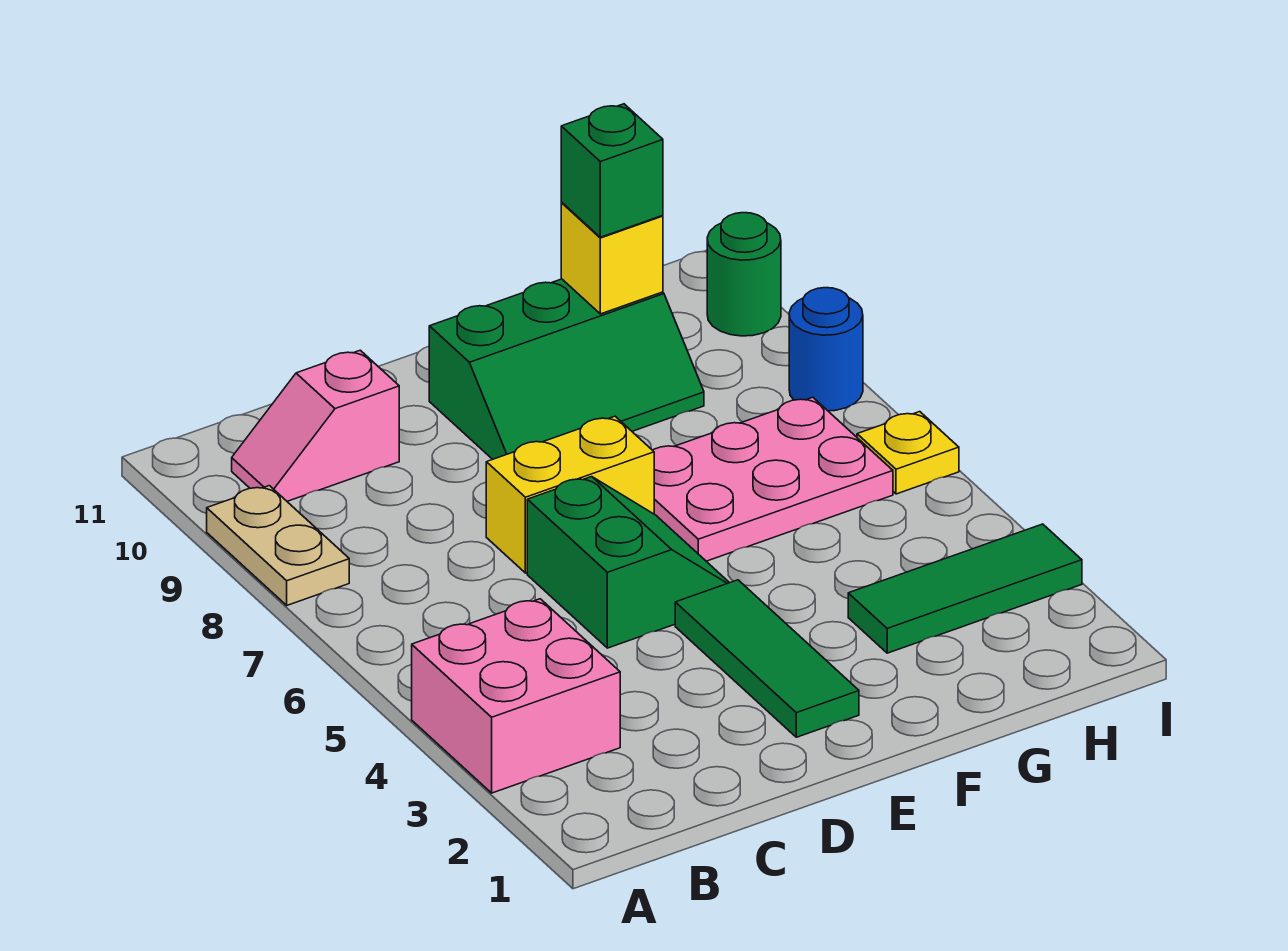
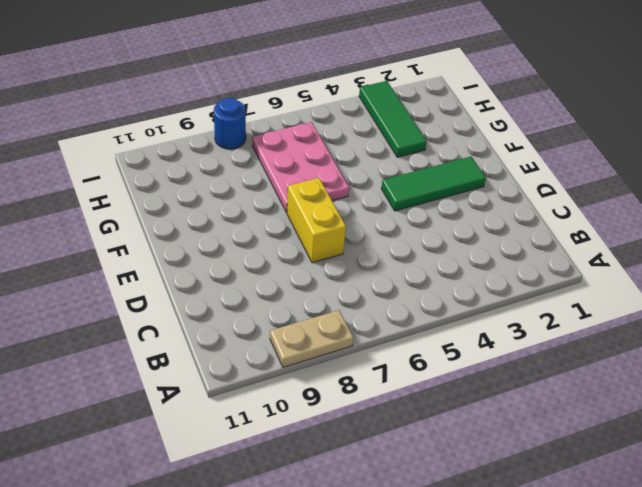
none -> pink brick A3:B4 level 1
none -> pink slope B10:C10 level 1 top C
none -> green slope D5:E6 level 1 top D

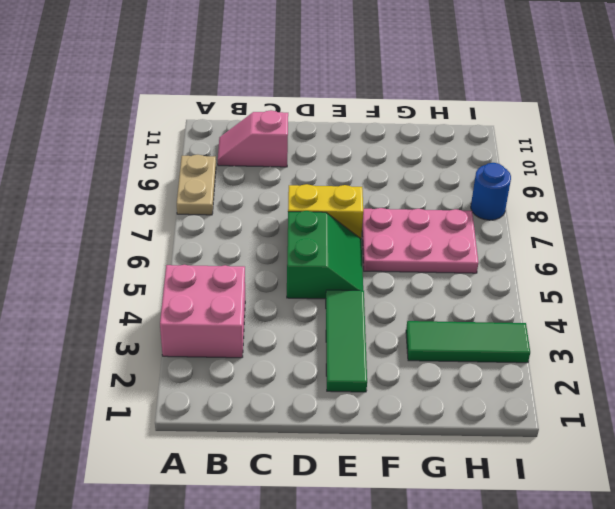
none -> green slope E9:G10 level 1 top 10
none -> yellow plate I6 level 1
none -> green round brick I10 level 1

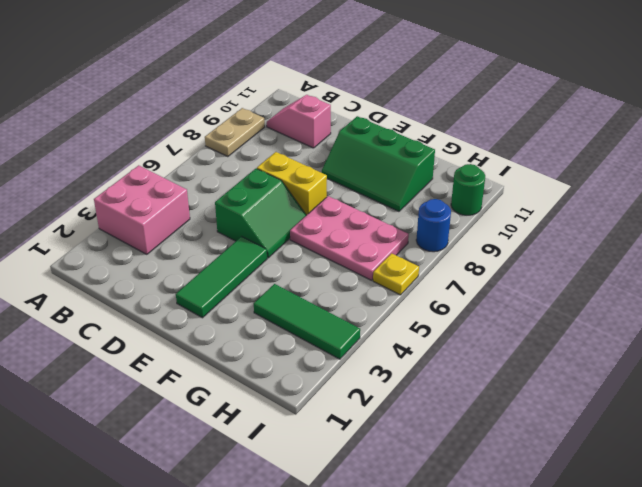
none -> yellow brick G10 level 2
none -> green brick G10 level 3

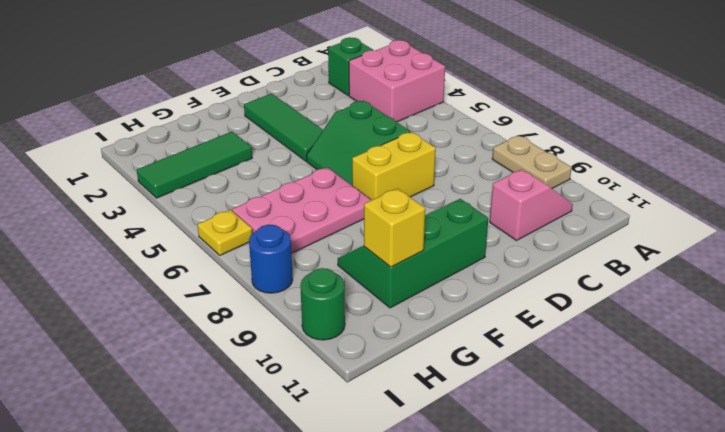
green brick B2 level 1 -> green brick G10 level 3

